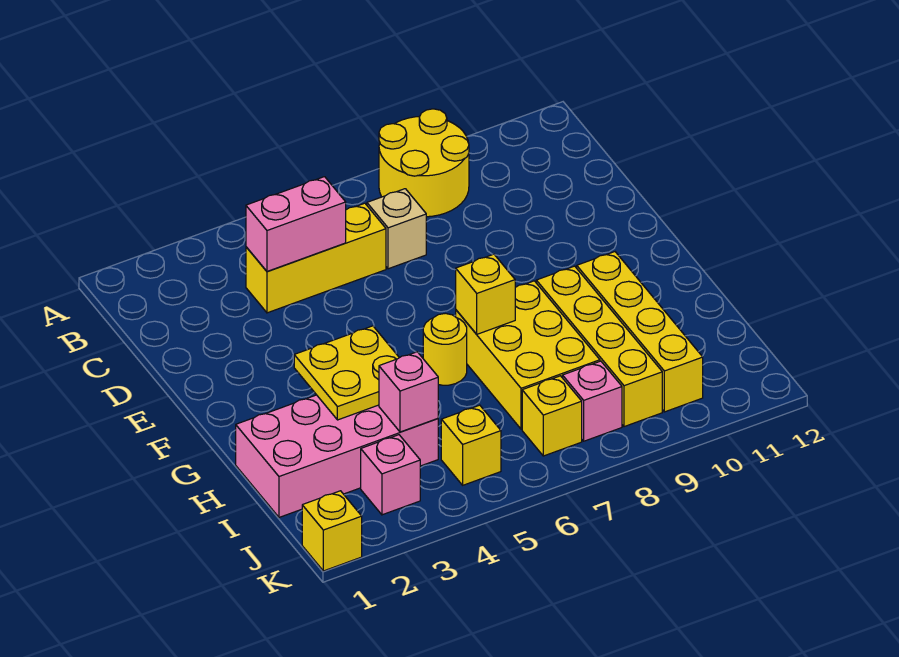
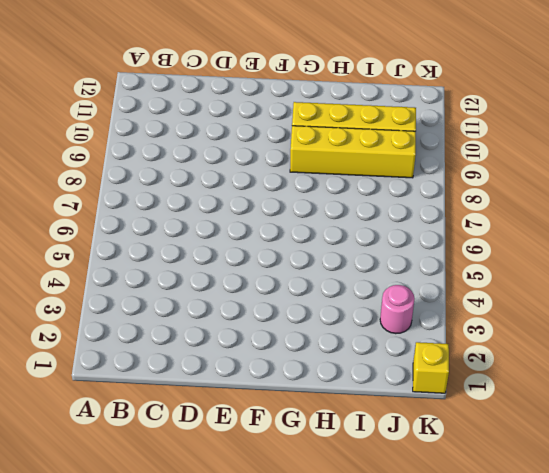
pink round brick J3 level 1 -> pink brick J3 level 1
none -> yellow round brick A8:B9 level 1
none -> yellow brick C4:C6 level 1
none -> tan brick C7 level 1

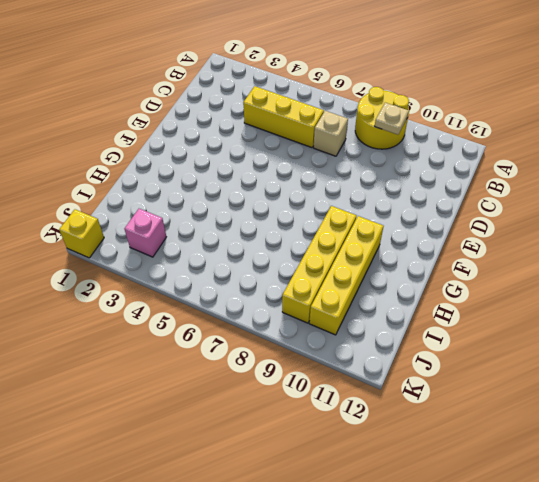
tan plate B9 level 2 -> none
none -> yellow round brick G6 level 1
none -> yellow brick G7:I8 level 1
none -> pink brick H1:I4 level 1

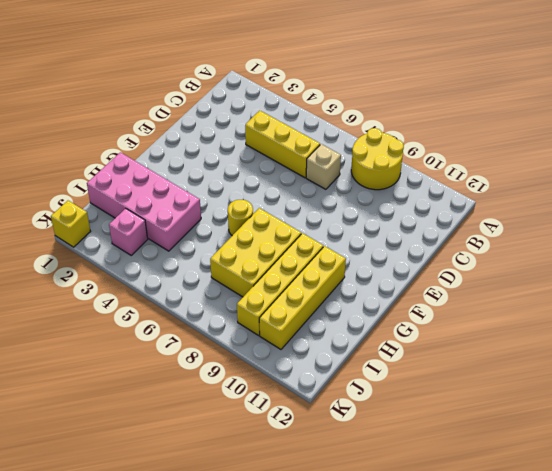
none -> yellow brick J5 level 1
none -> yellow brick J7 level 1
none -> pink brick J8 level 1

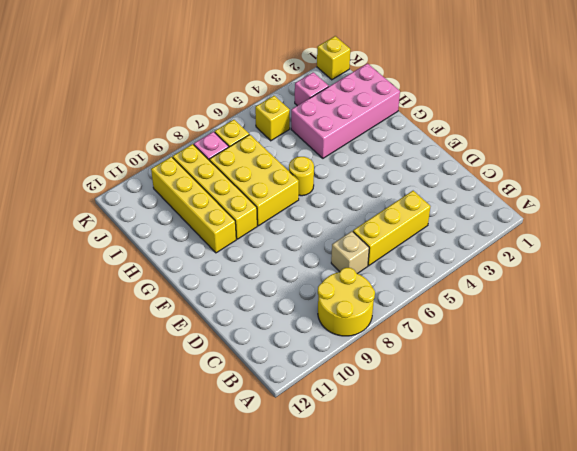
none -> pink brick C4:C5 level 2
none -> yellow plate G3:H4 level 2
none -> yellow brick G7 level 2

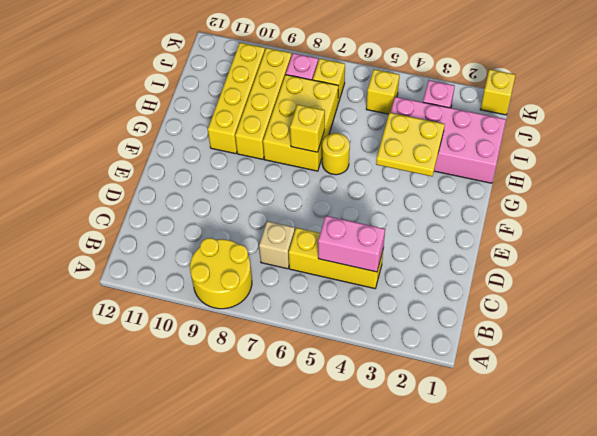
none -> pink brick I4 level 2

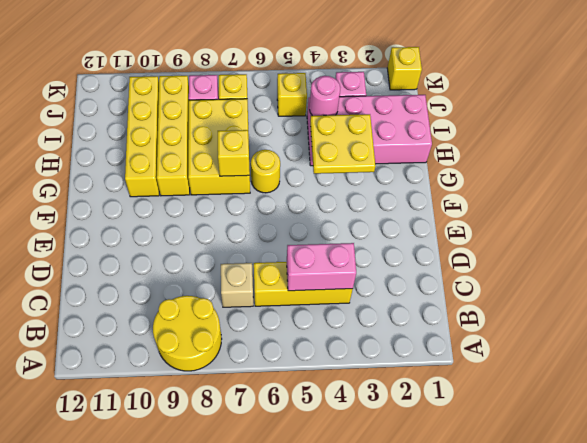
pink round brick I4 level 2 -> pink brick I4 level 2

